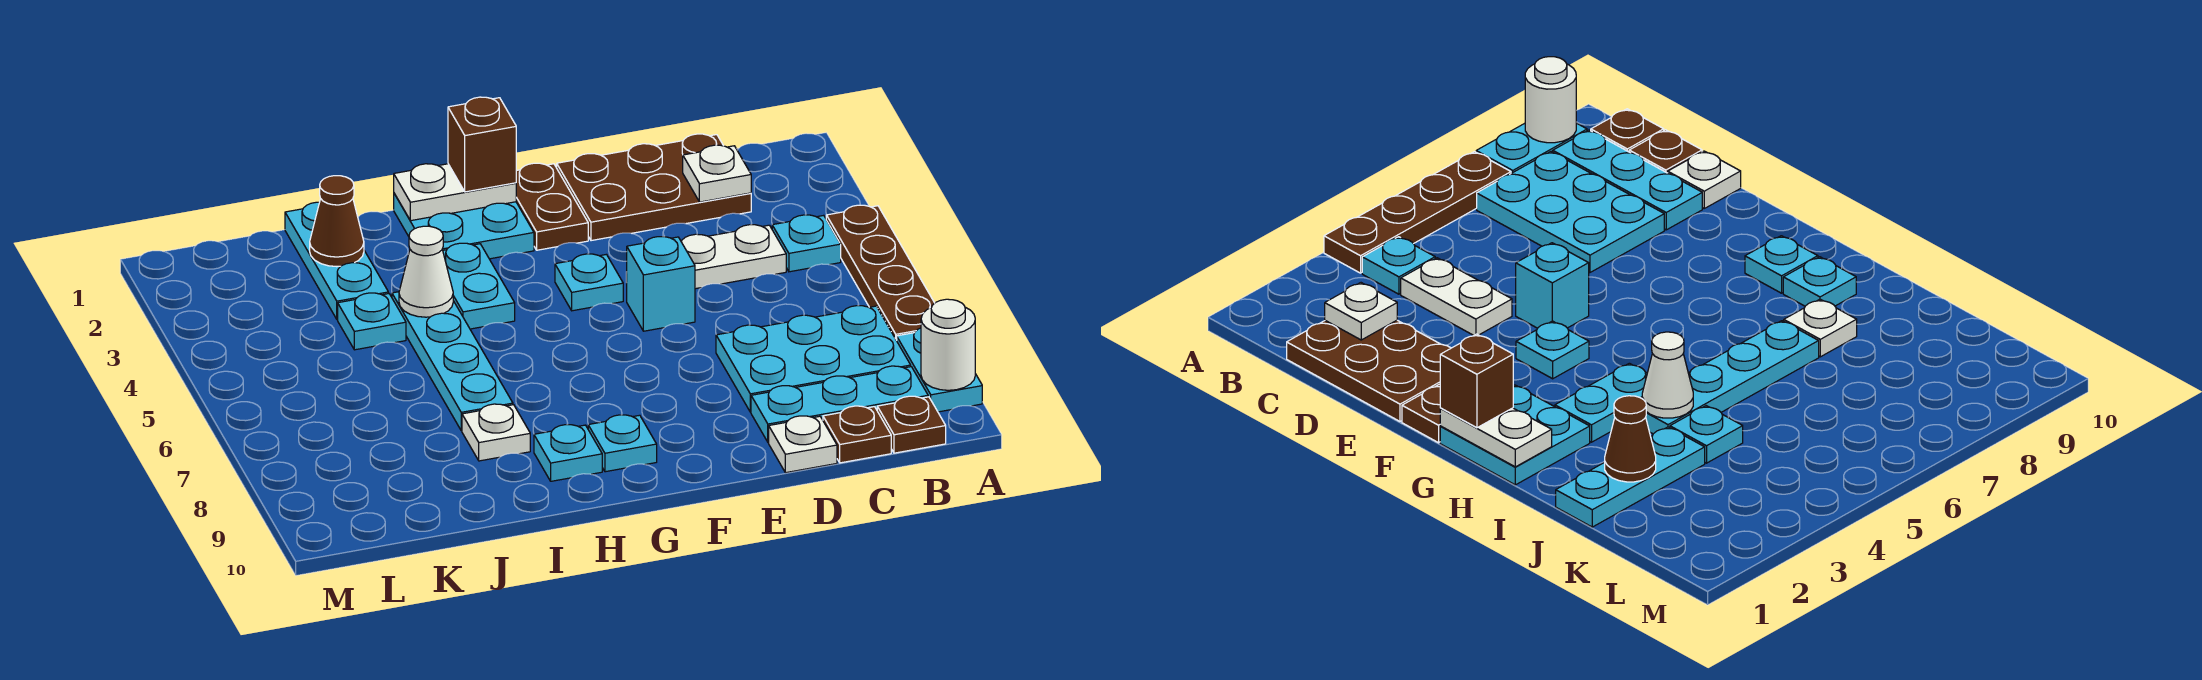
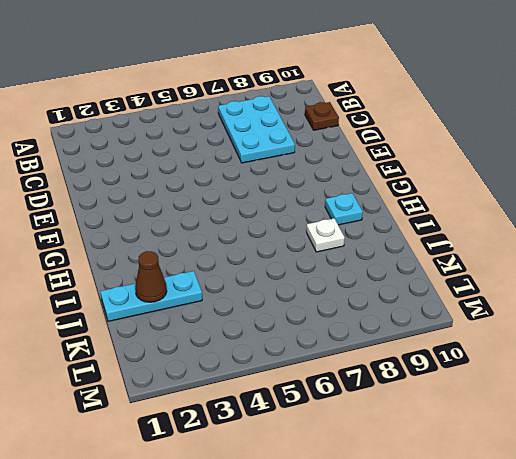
none -> brown plate A4:A7 level 1
none -> cyan plate A8:A9 level 1
none -> cyan plate B4 level 1

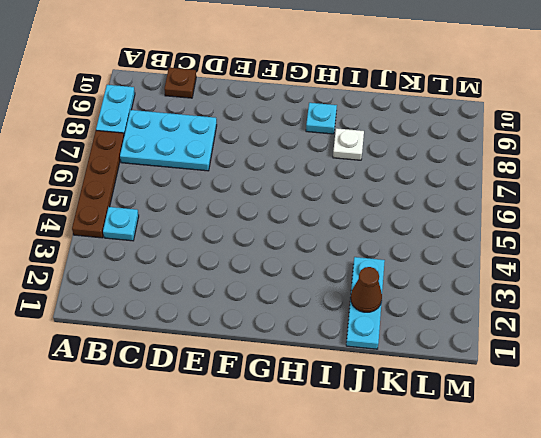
none -> cyan plate B9:D9 level 1
none -> brown plate B10 level 1
none -> brown plate C1:E2 level 1

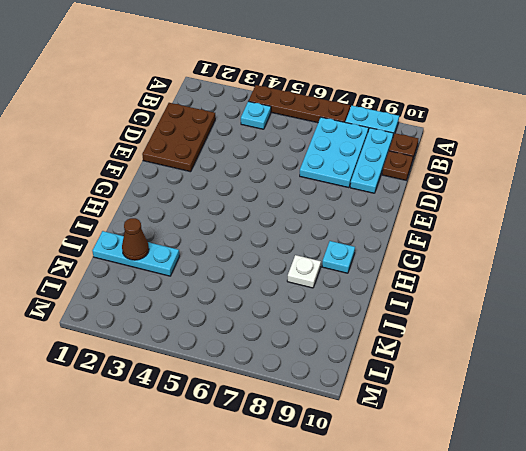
none -> white plate C4:D4 level 1
none -> white plate D10 level 1
none -> cyan brick E5 level 1

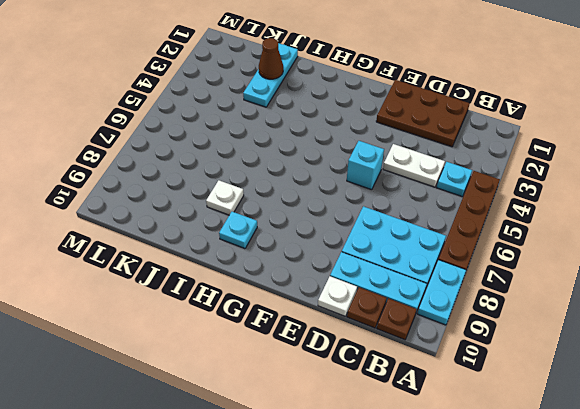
none -> brown plate F1:F2 level 1
none -> cyan plate F4 level 1
none -> cyan plate G1:H2 level 1

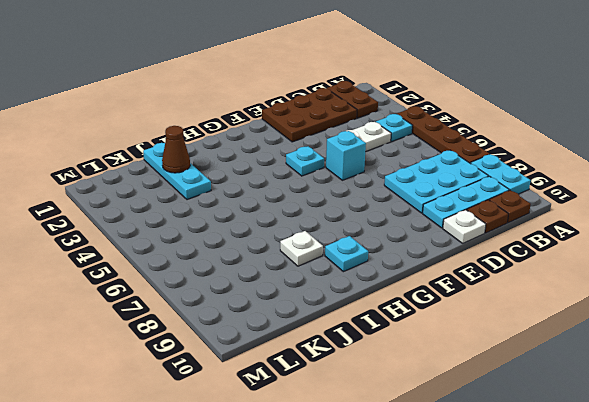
brown plate B1:B2 level 1 -> brown plate F1:F2 level 1
none -> cyan plate G1:H2 level 1
none -> cyan plate G9 level 1
none -> cyan plate H3:H4 level 1

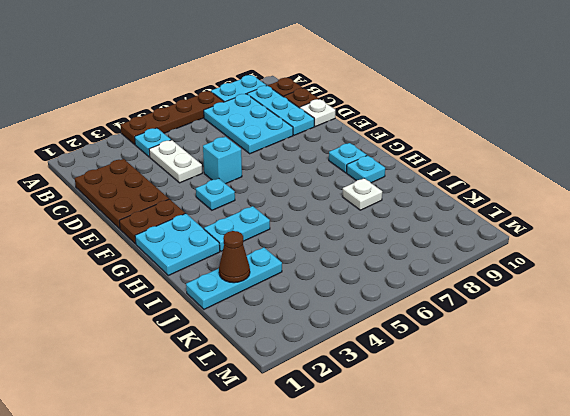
none -> cyan plate I4:I7 level 1
none -> cyan plate J4 level 1
none -> white round brick A9 level 2

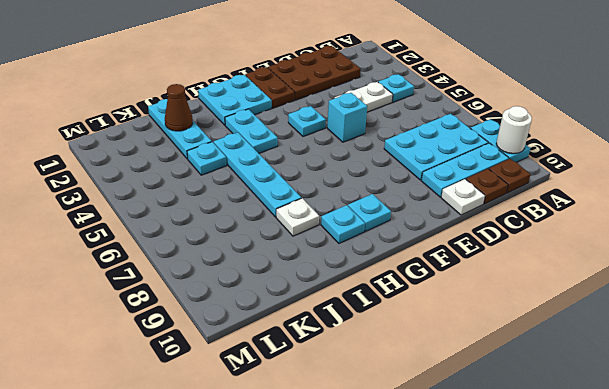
none -> brown plate A4:A7 level 1
none -> white plate C2 level 2
none -> white plate G1:H1 level 2

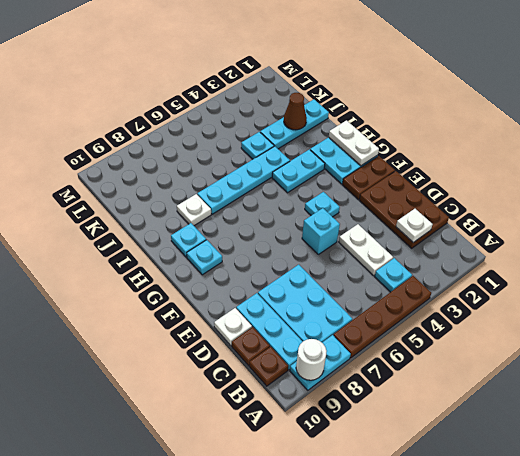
none -> white cone I4 level 2
none -> brown brick G1 level 3

